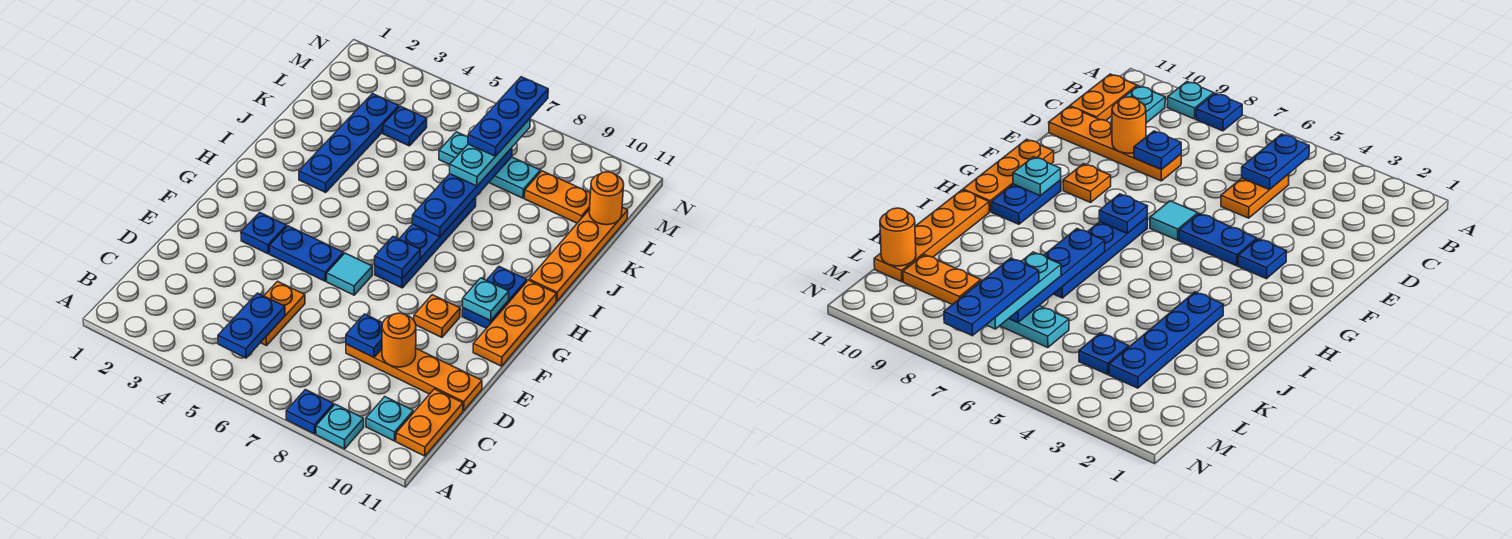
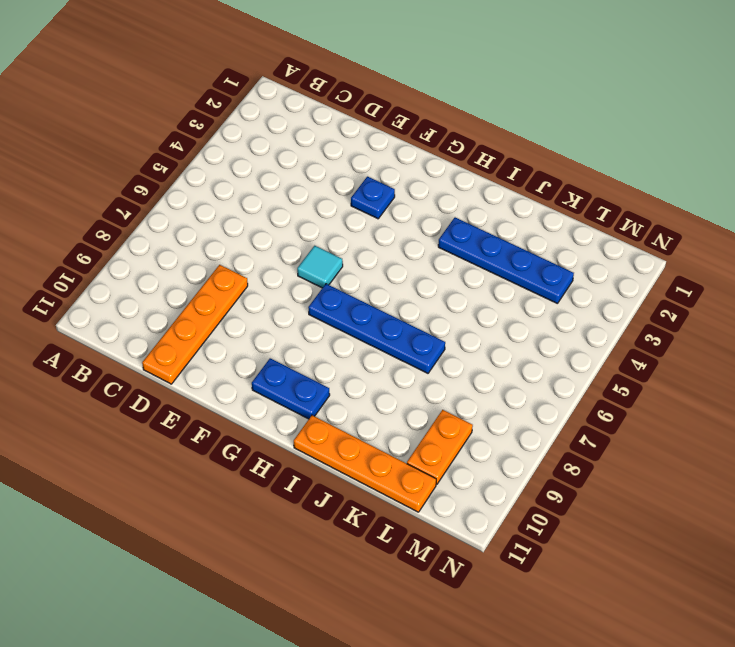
none -> blue plate A8 level 1
none -> cyan plate A9 level 1
none -> cyan plate B10 level 1

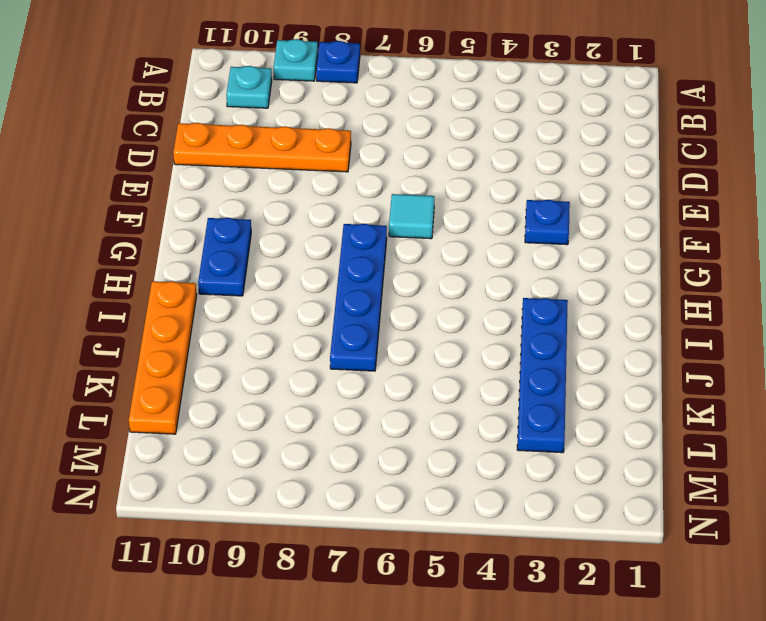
none -> orange plate B11:C11 level 1
none -> orange plate C5:D5 level 1
none -> blue plate F4:F5 level 1

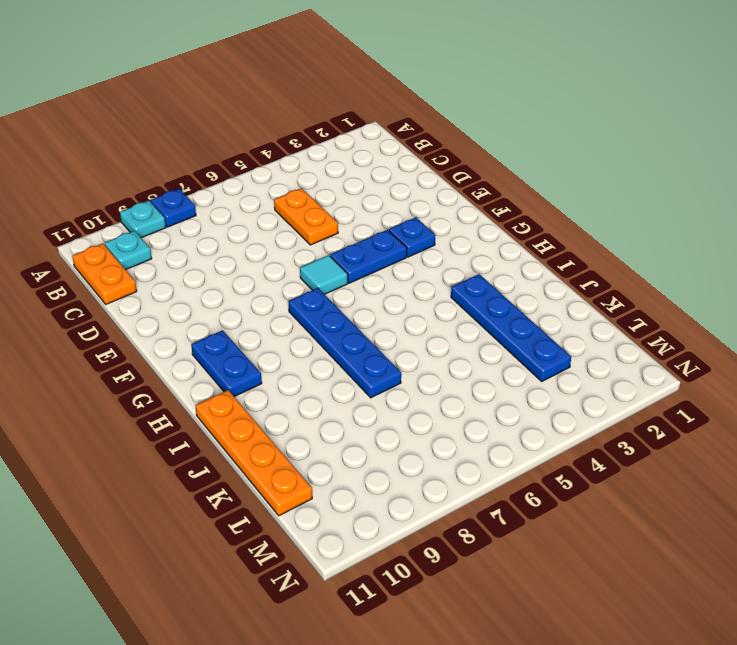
none -> orange plate D8:D11 level 1
none -> orange plate F9 level 1
none -> orange plate F11:H11 level 1

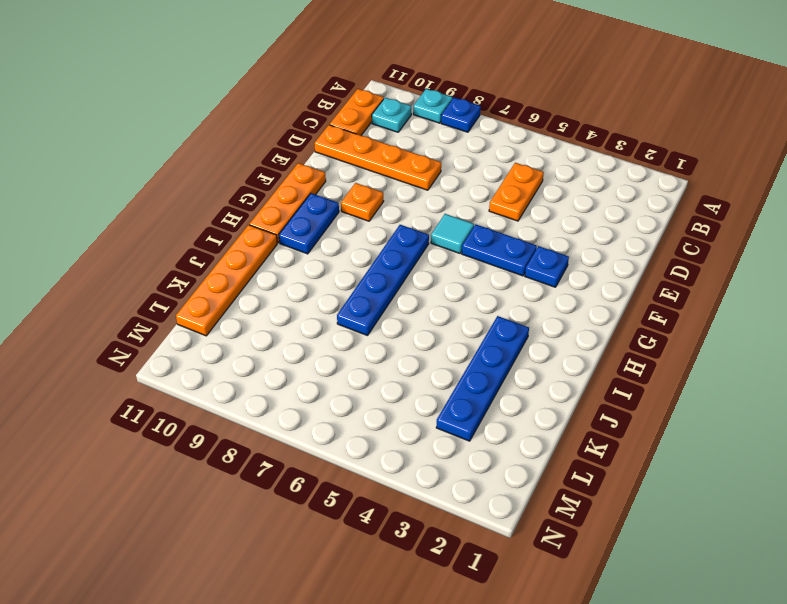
none -> blue plate L4 level 1
none -> cyan plate L6:L8 level 1
none -> orange plate L9:L10 level 1

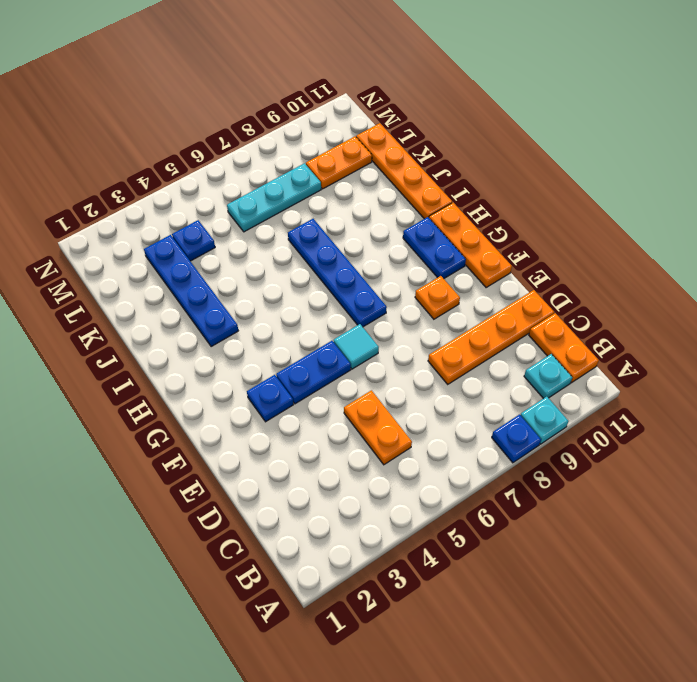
none -> blue plate B5:C5 level 2
none -> blue plate D8 level 2
none -> orange round brick D9 level 2

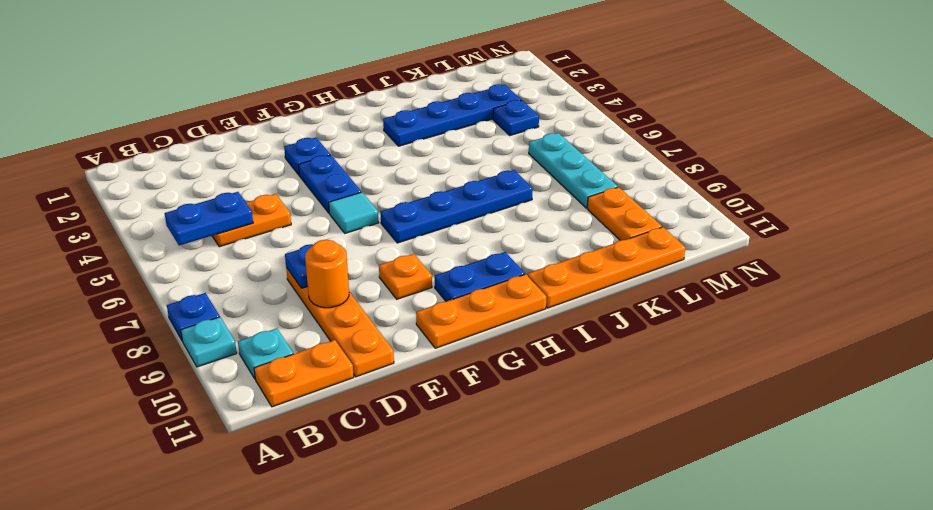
none -> blue plate G7 level 2
none -> cyan plate G10 level 2
none -> blue plate I7:L7 level 2

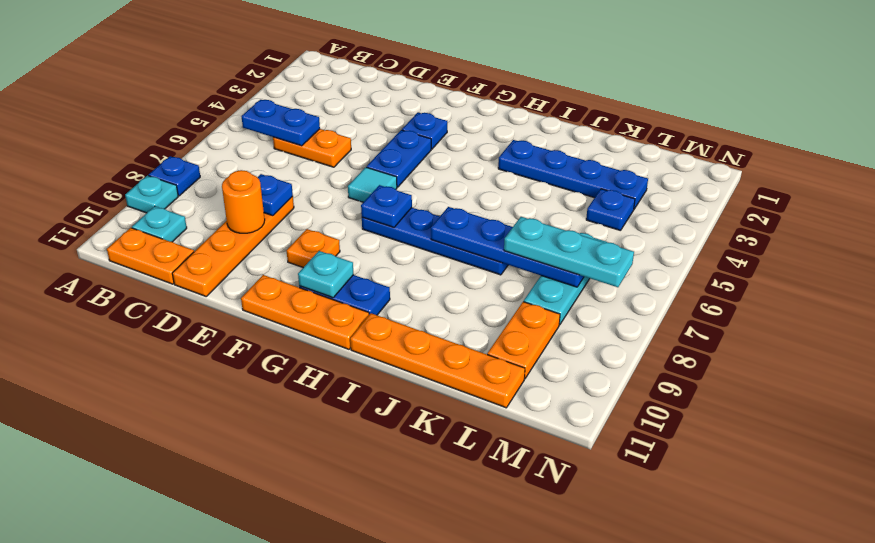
none -> orange round brick L11 level 2
none -> blue plate L7:N7 level 4

